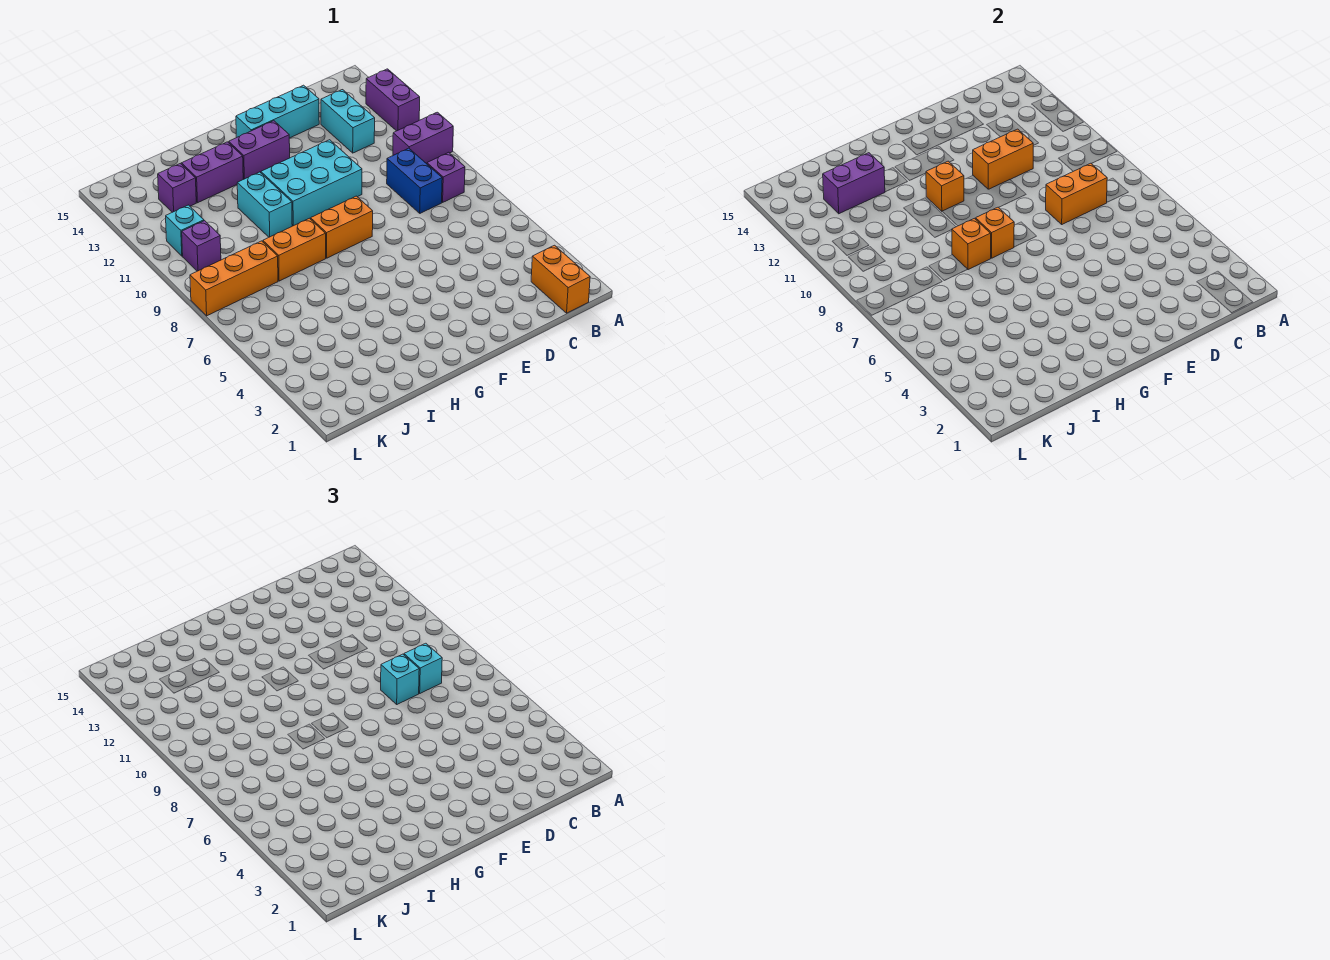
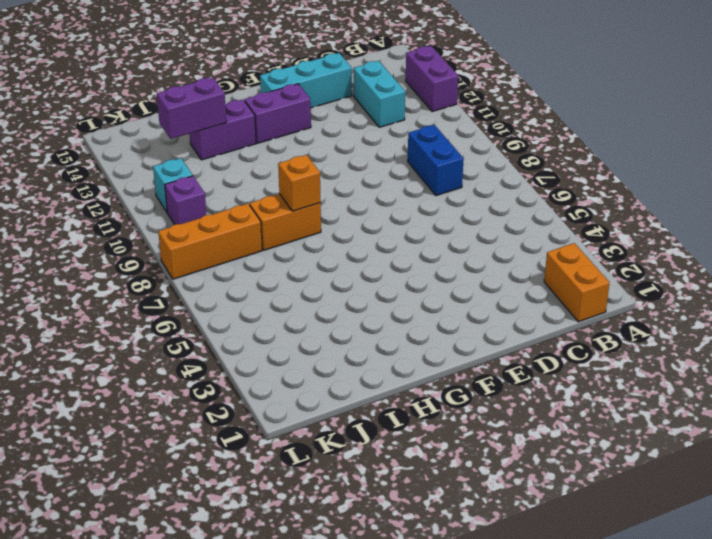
none -> purple brick A10:B10 level 1
none -> purple brick B8 level 1
none -> cyan brick E10:G11 level 1

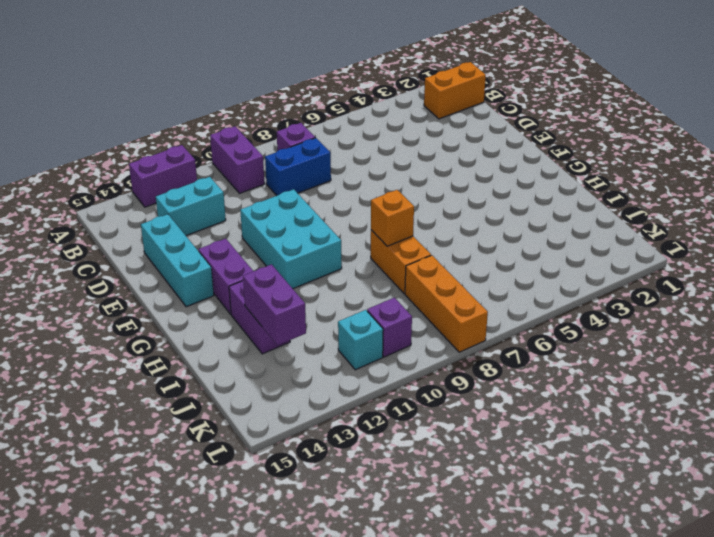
none -> orange brick F8:G8 level 1
none -> cyan brick H10:H11 level 1
none -> purple brick J13 level 1

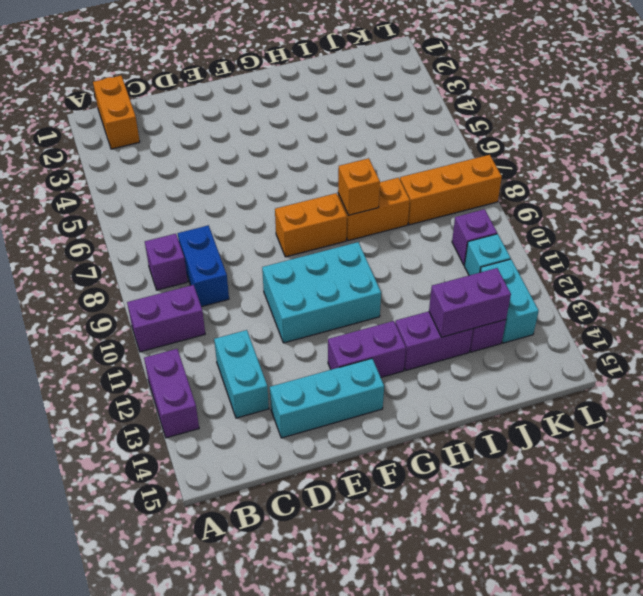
cyan brick K12:K13 level 1 -> cyan brick H10:H11 level 1
none -> orange brick C8:D8 level 2
none -> orange brick D11:E11 level 2
none -> orange brick G8 level 2

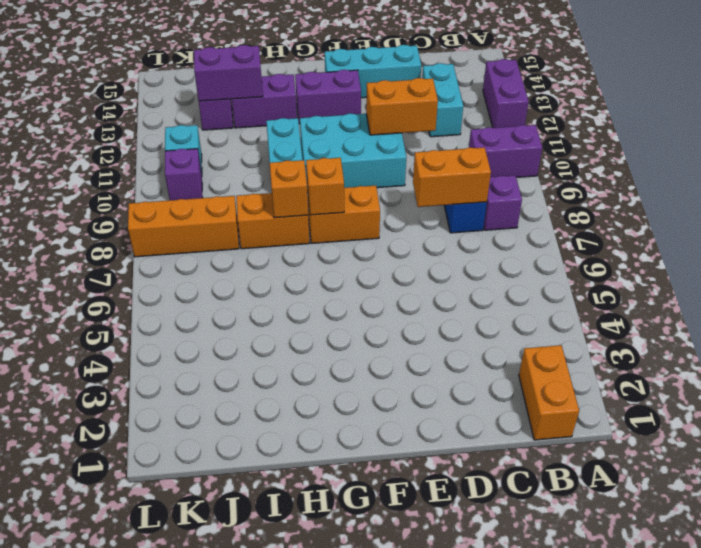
none -> orange brick G11 level 2
none -> cyan brick C8 level 3
none -> cyan brick D8 level 3

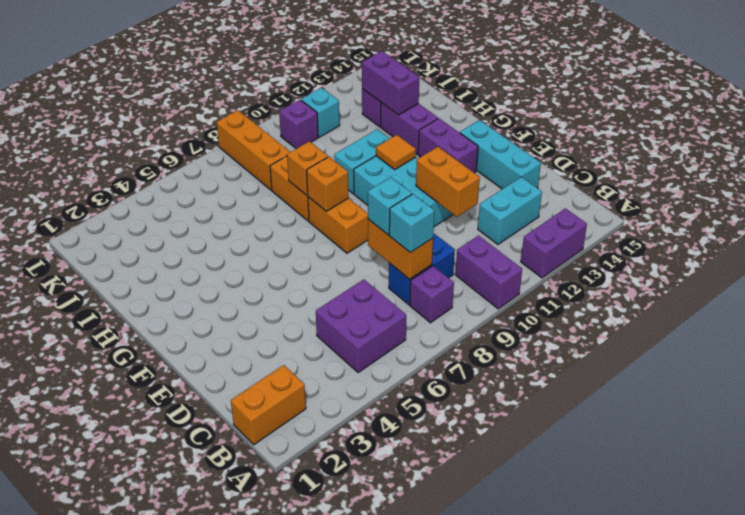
purple brick B5:C6 level 1 -> none
orange tile G11 level 2 -> orange brick G11 level 2

